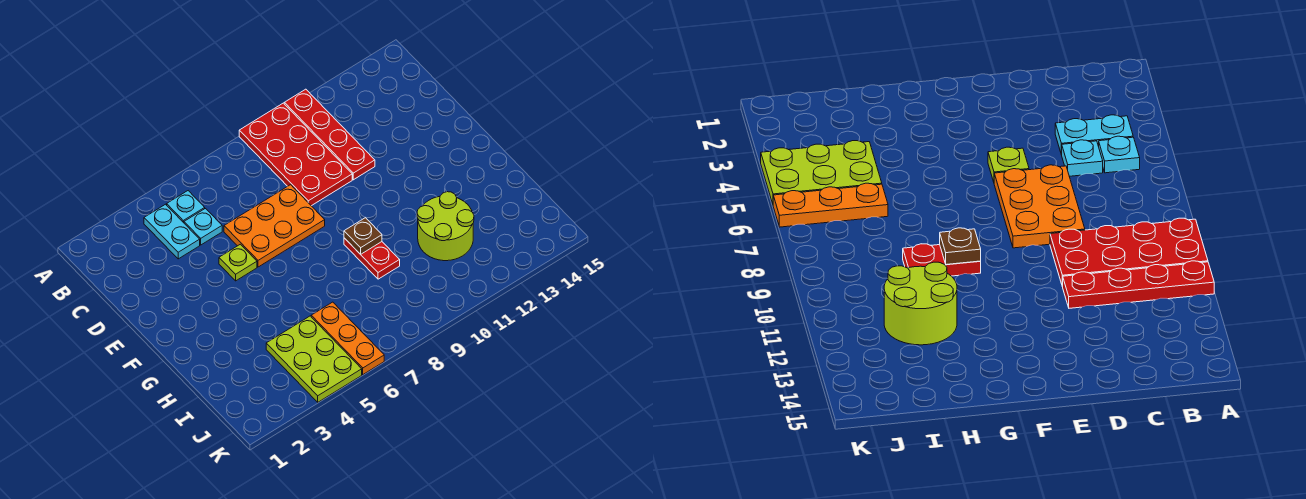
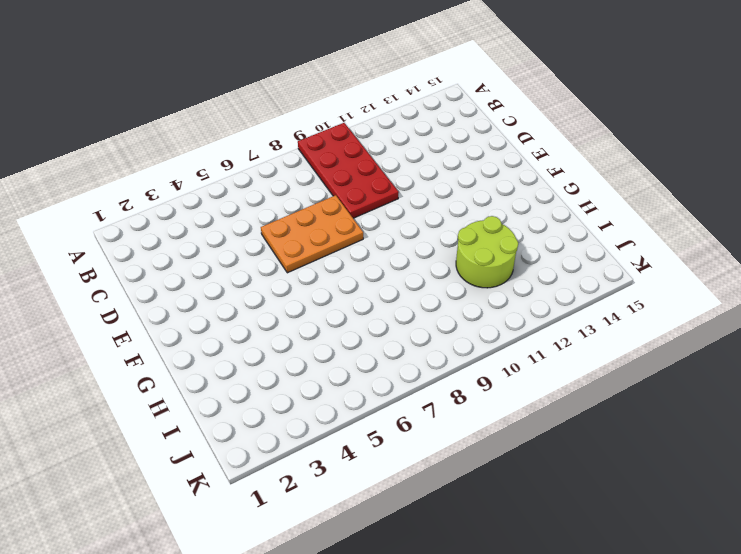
none -> red plate A11:D11 level 1
none -> cyan plate B4:C4 level 1
none -> cyan plate B5 level 1

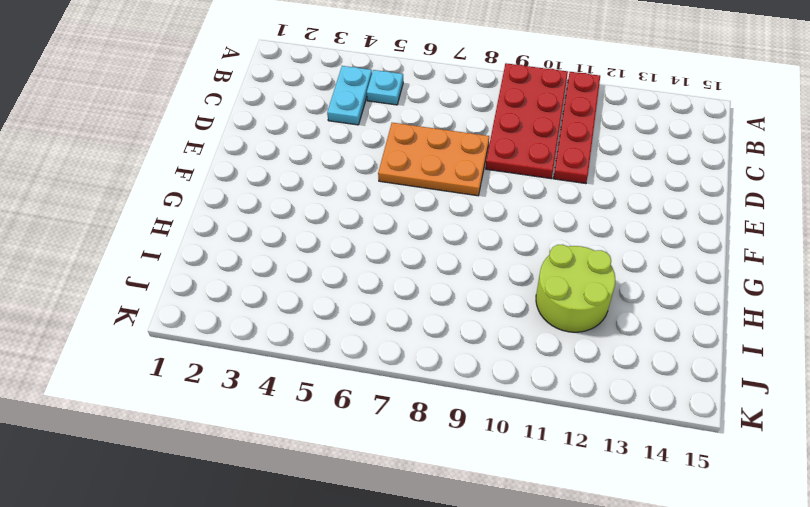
none -> cyan plate C5 level 1
none -> lime plate E5 level 1
none -> red plate G9:H9 level 1

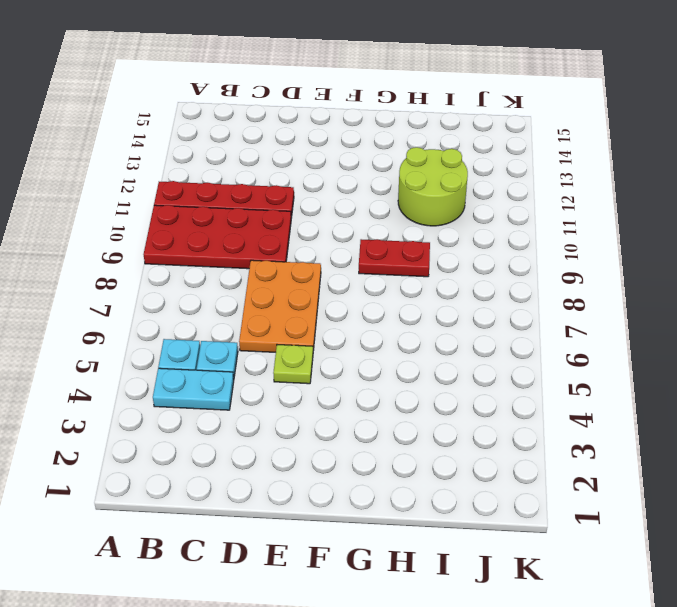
none -> lime plate I4:K5 level 1
none -> orange plate I6:K6 level 1
none -> brown plate G9 level 2

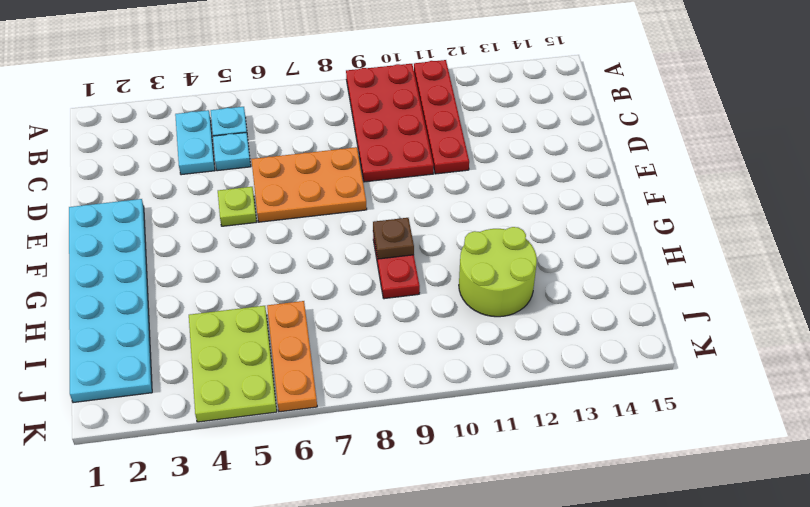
cyan plate E1:J2 level 1 -> none

